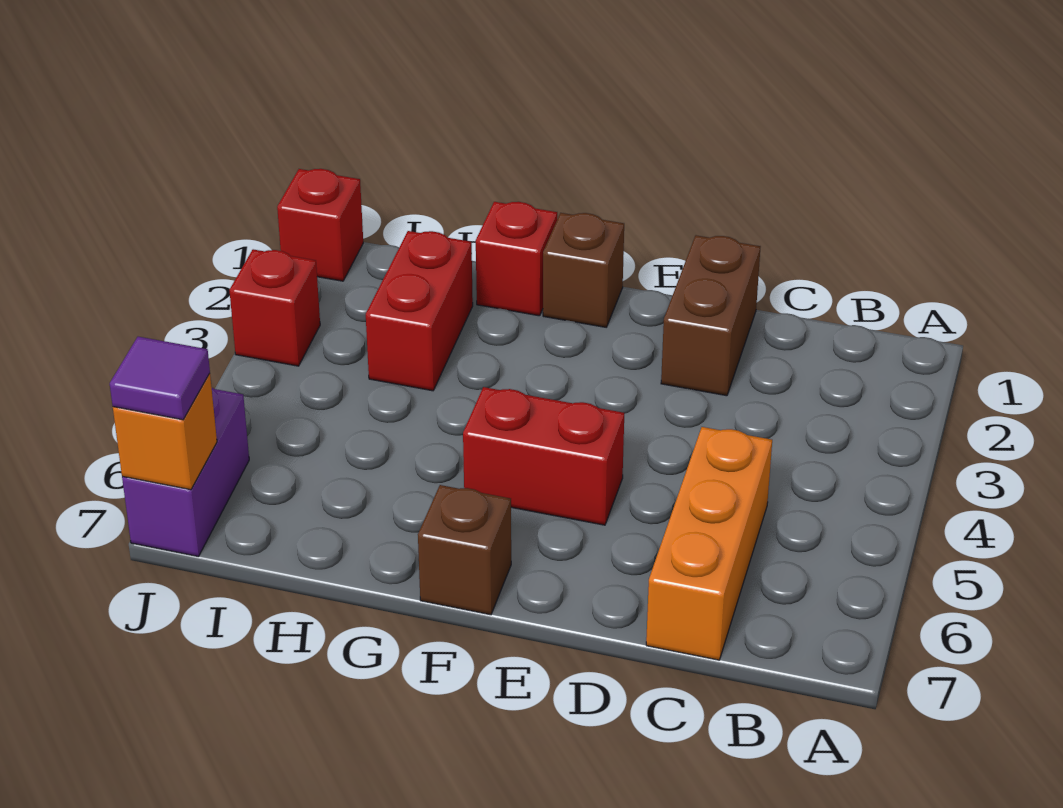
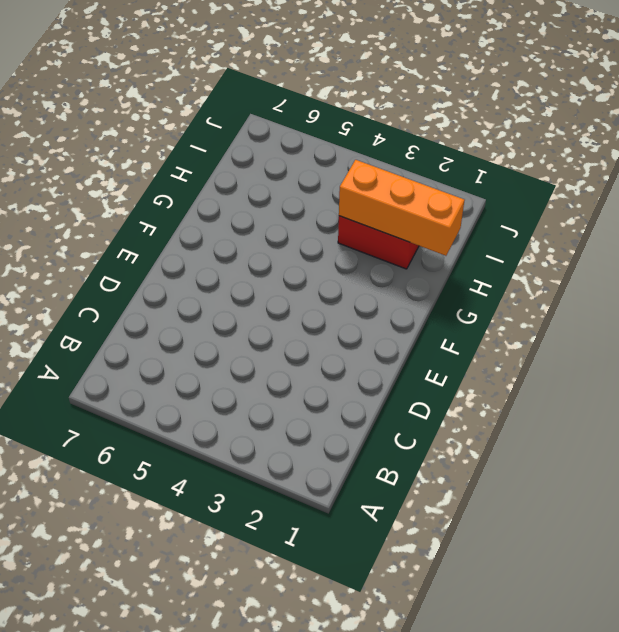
orange brick H1:H3 level 2 -> orange brick C5:C7 level 1
none -> brown brick D1:D2 level 1
none -> red brick E5:F5 level 1
none -> brown brick F1 level 1

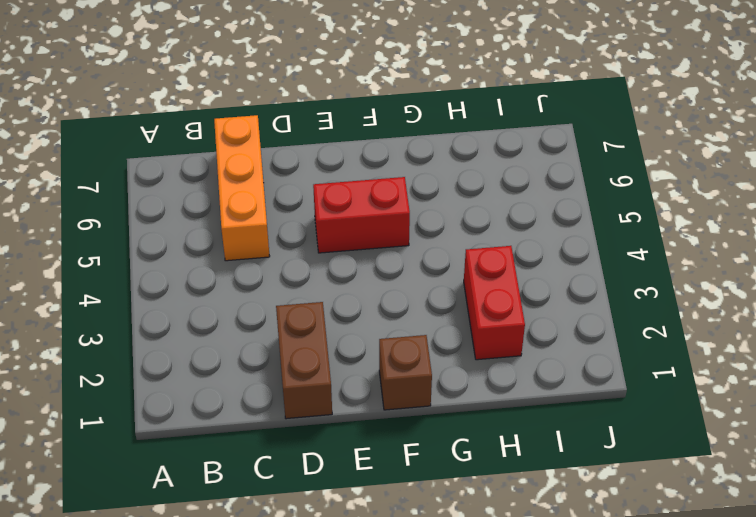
none -> brown brick F7 level 1
none -> red brick G1 level 1
none -> red brick J1 level 1

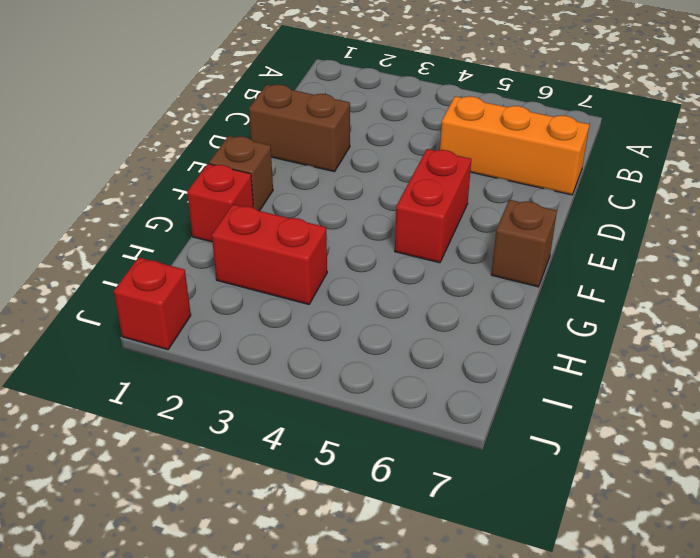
none -> red brick J3 level 1
none -> purple brick J6:J7 level 1
none -> orange brick J7 level 2

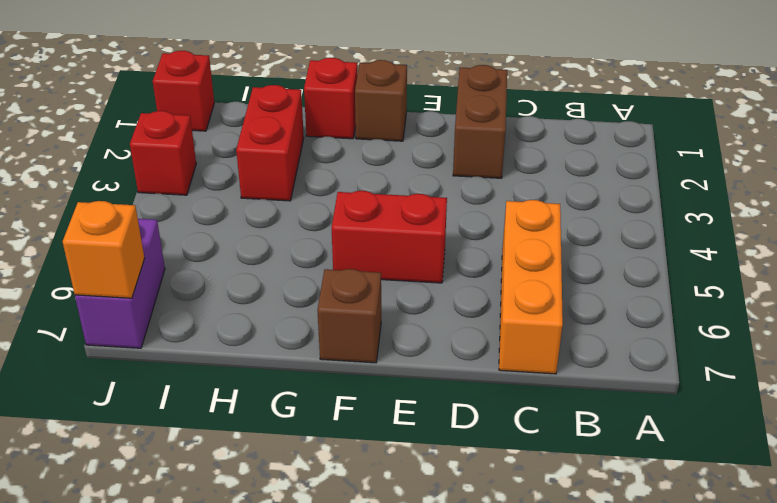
none -> purple tile J7 level 3

